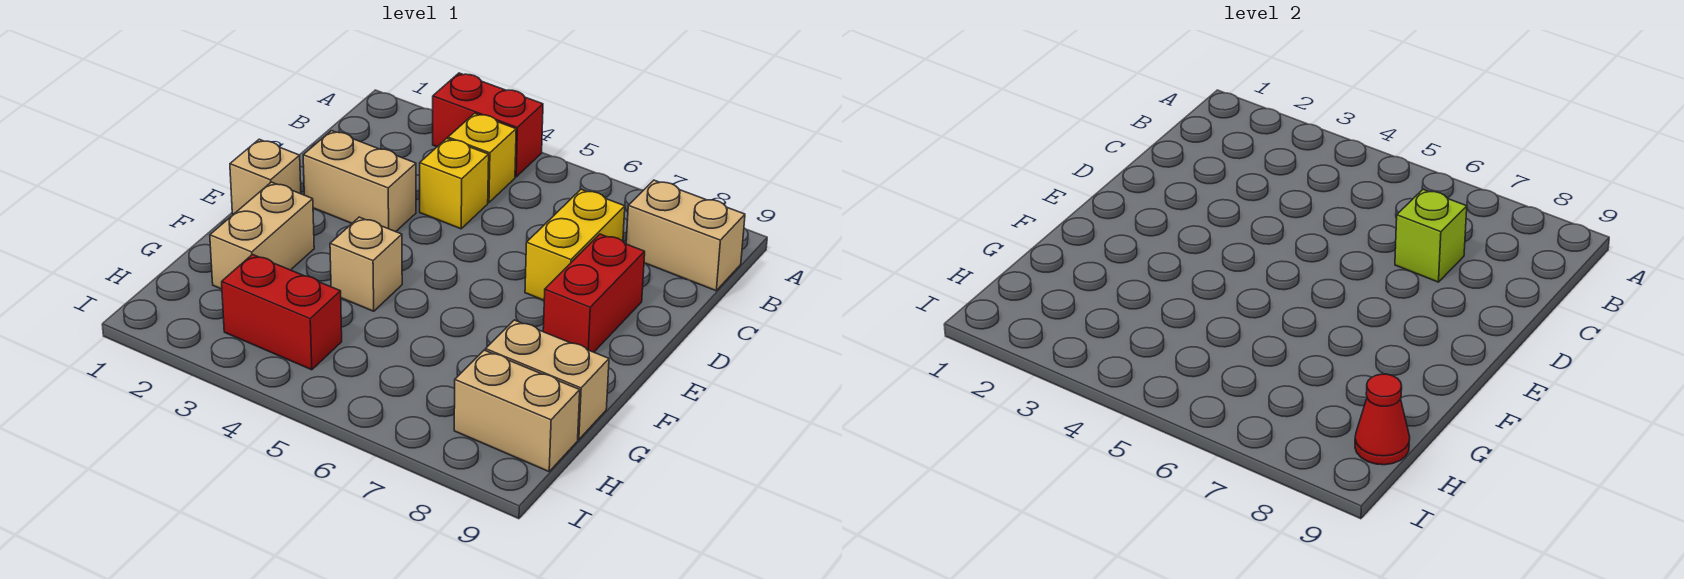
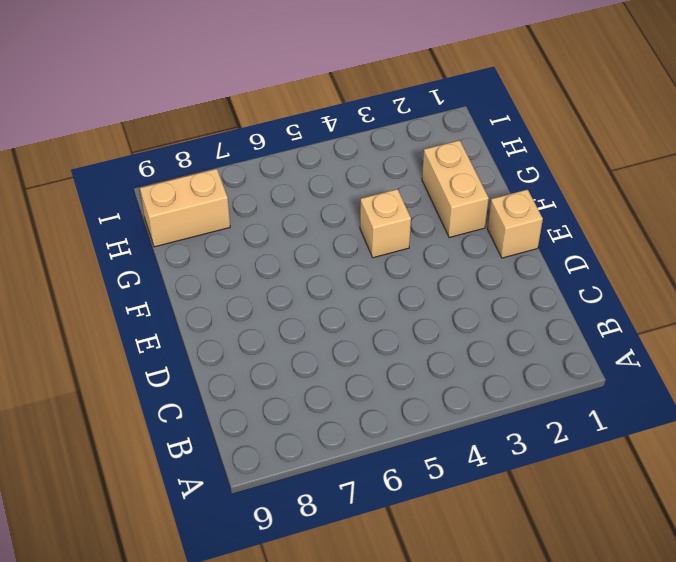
none -> red brick A3:A4 level 1
none -> yellow brick B4 level 1
none -> tan brick B8:B9 level 1

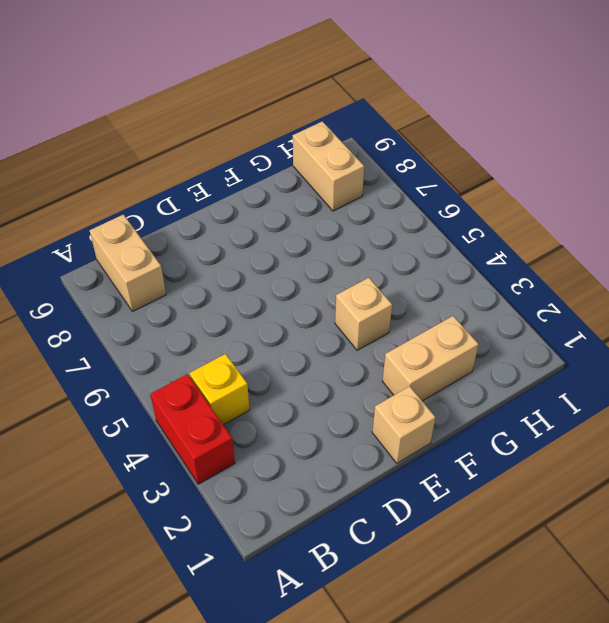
none -> yellow brick C4 level 1
none -> yellow brick C7:D7 level 1
none -> tan brick D2:D3 level 1

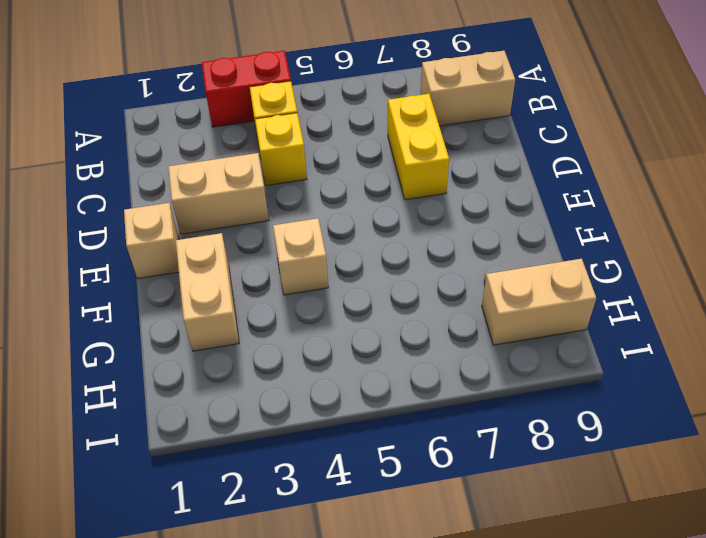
none -> red brick D8:E8 level 1
none -> tan brick G8:G9 level 1
none -> red brick H3:H4 level 1

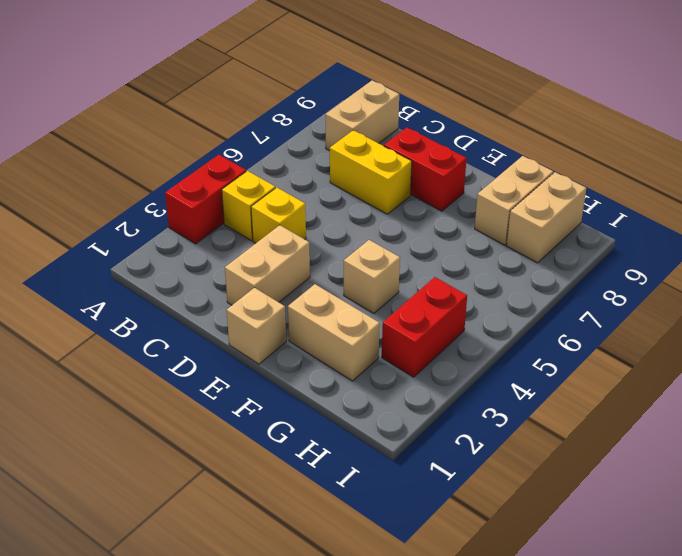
none -> lime brick C7 level 2
none -> red cone H9 level 2

